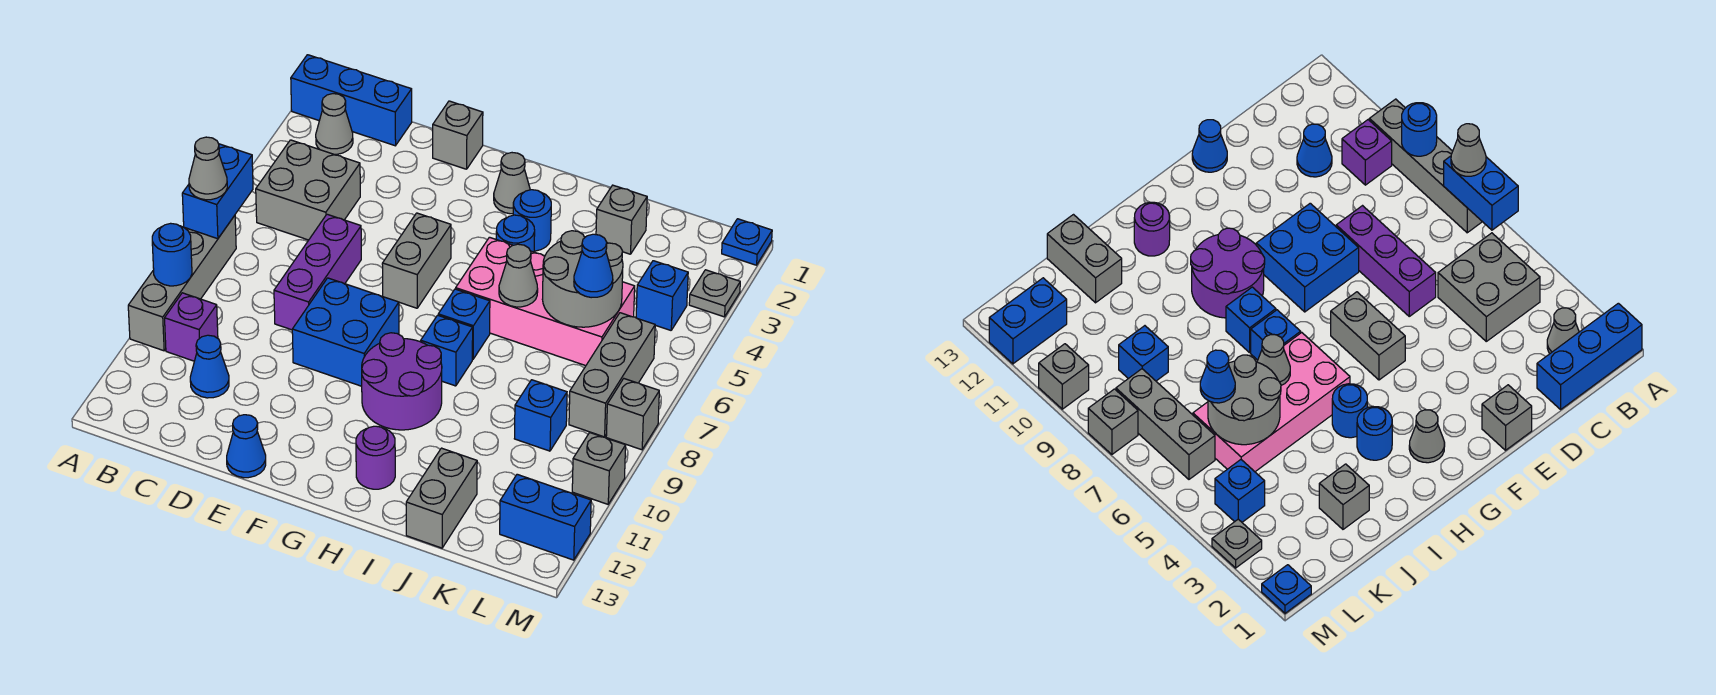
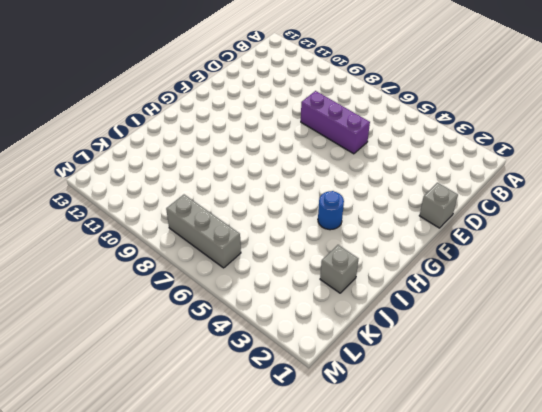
none -> blue brick A1:C1 level 1
none -> grey brick A7:A10 level 1
none -> grey cone B2 level 1
none -> grey brick B4:C5 level 1

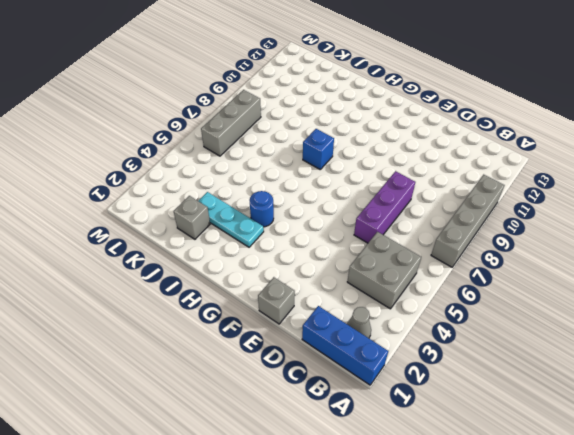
cyan plate H3:J3 level 1 -> blue round brick H3 level 1
none -> purple brick B10 level 1
none -> blue cone C11 level 1
none -> blue brick E8:F9 level 1
none -> blue cone E13 level 1

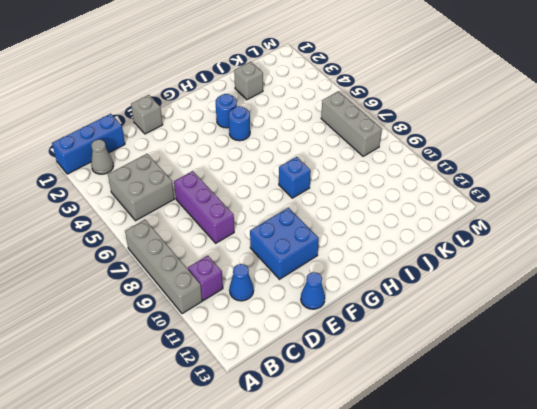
blue brick E10:F11 level 1 -> blue brick E8:F9 level 1
none -> grey brick F5:F6 level 1
none -> grey cone G2 level 1
none -> purple round brick G9:H10 level 1
none -> pink brick H5:K6 level 1

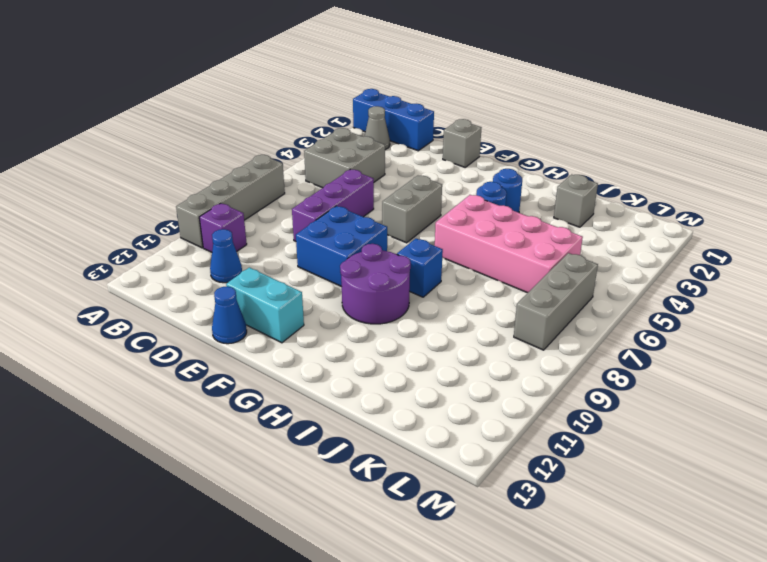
cyan brick E12:F12 level 1 -> none
none -> grey cone G2 level 1
none -> blue brick H7 level 1
none -> purple round brick H12 level 1
none -> grey brick J12:J13 level 1

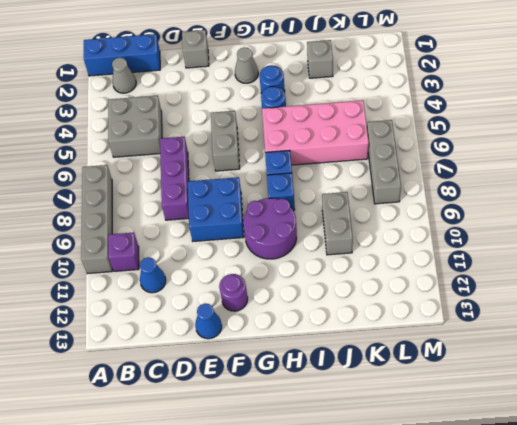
purple round brick F12 level 1 -> purple round brick H12 level 1
grey brick J9:J10 level 1 -> grey brick J12:J13 level 1
none -> blue brick K9 level 1
none -> blue brick L4 level 1
none -> blue brick L12:M12 level 1
none -> blue plate M1 level 1

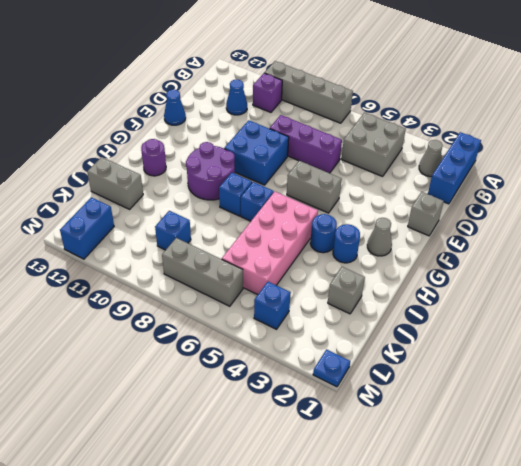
none -> grey plate M3 level 1
none -> grey brick M8 level 1
none -> grey brick M10 level 1
none -> blue brick A6:A7 level 2

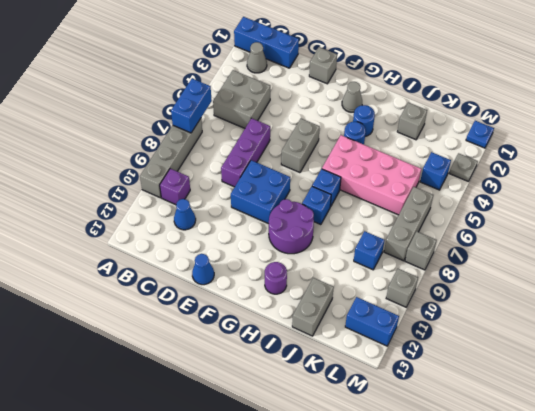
none -> blue round brick A9 level 2
none -> grey cone I6 level 2
none -> grey round brick J5:K6 level 2
none -> grey cone A7 level 3

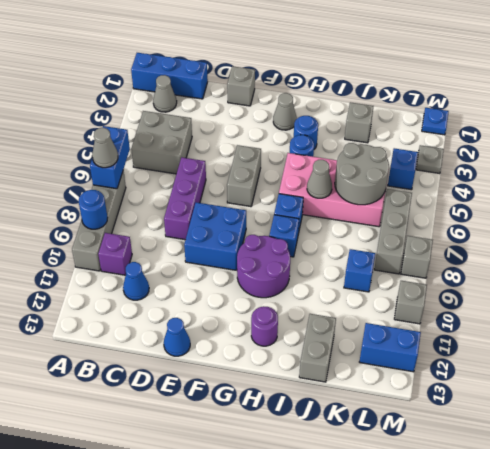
none -> blue cone K6 level 3

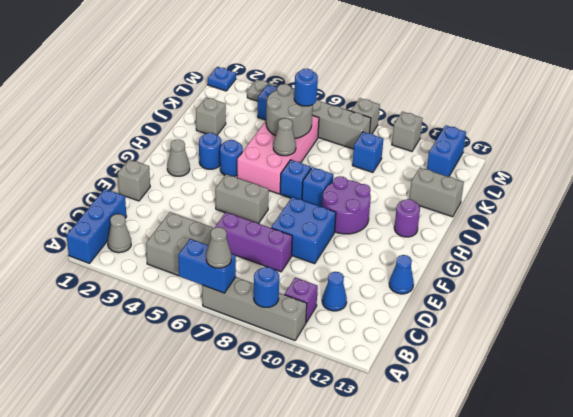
blue round brick K6 level 3 -> blue cone K6 level 3

